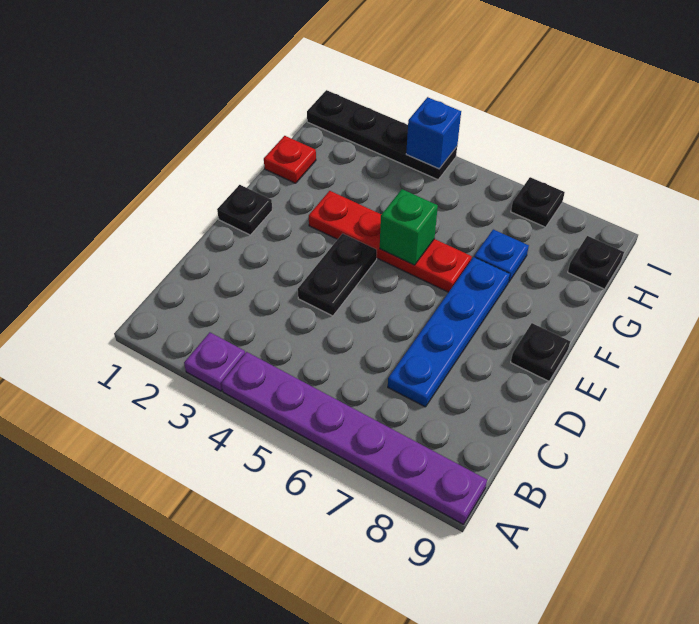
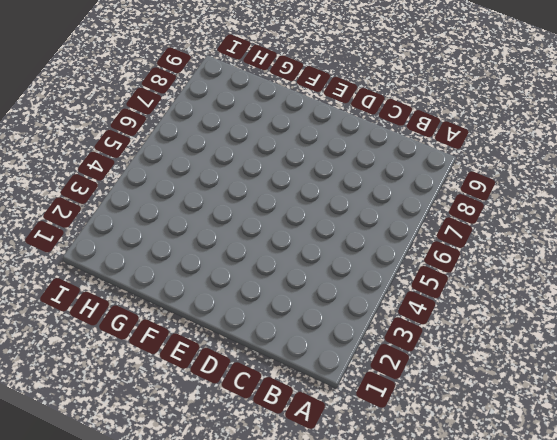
none -> purple plate A3 level 1
none -> purple plate A4:A9 level 1
none -> blue plate C7:F7 level 1

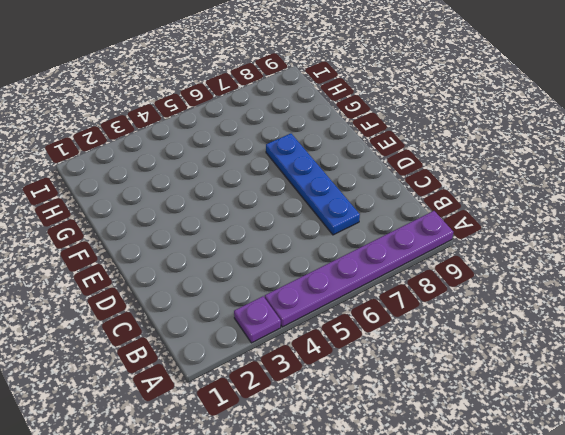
none -> black plate D4:E4 level 1
none -> black plate E1 level 1
none -> black plate E9 level 1

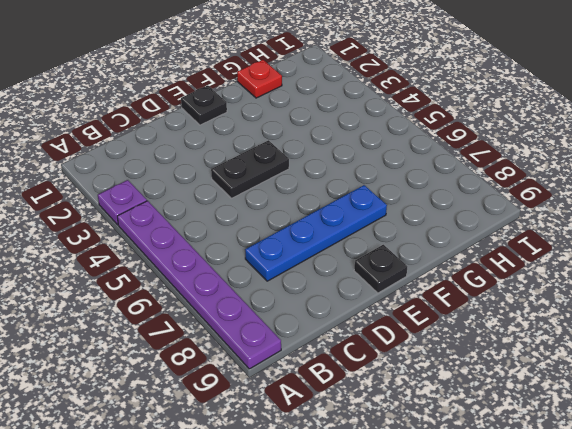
none -> red plate F3:F6 level 1
none -> blue plate G7 level 1
none -> black plate H9 level 1

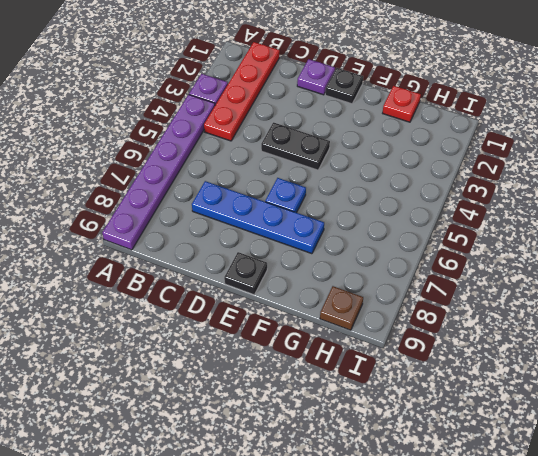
red plate B1:B4 level 1 -> red plate F3:F6 level 1
purple plate D1 level 1 -> none
blue plate E6 level 1 -> blue plate G7 level 1
brown plate H9 level 1 -> black plate H9 level 1
none -> black plate I1:I4 level 1
none -> black plate I7 level 1
none -> green brick F5 level 2

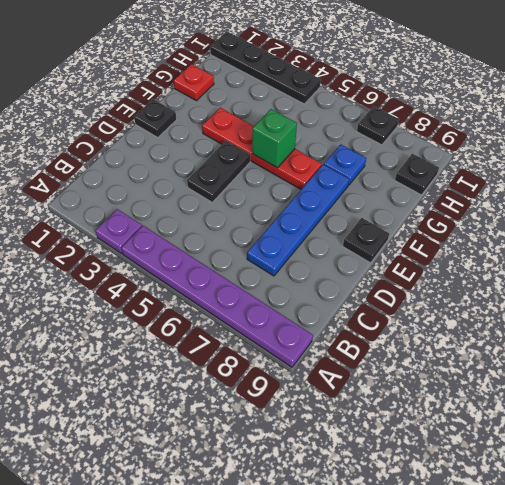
none -> blue brick I4 level 2

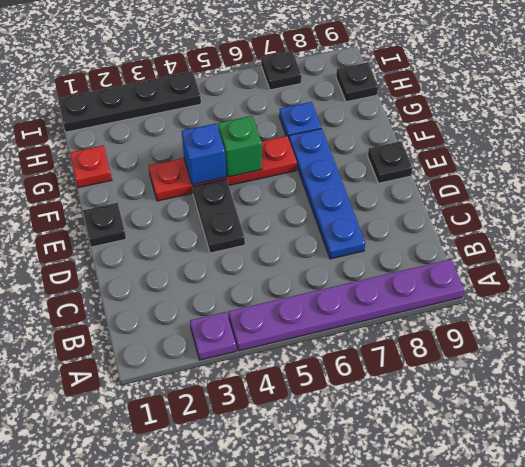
blue brick F4 level 2 -> blue brick I4 level 2

